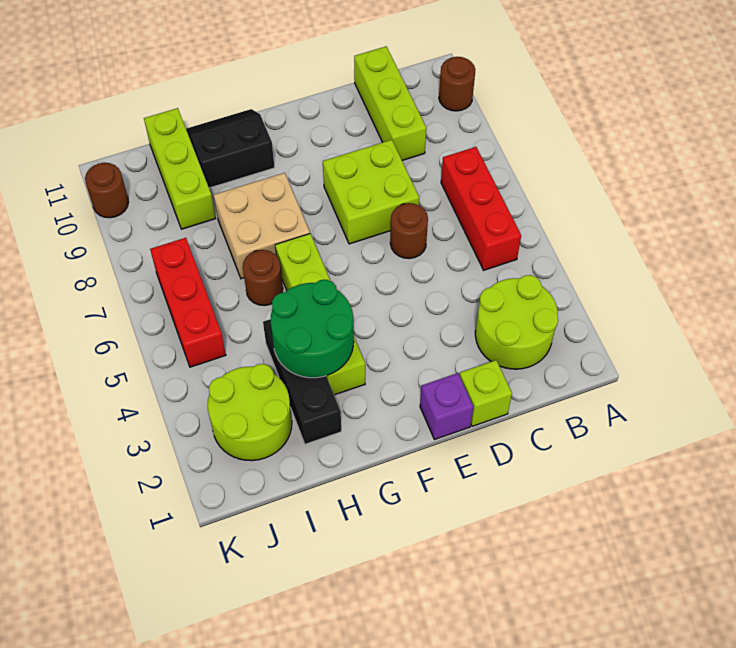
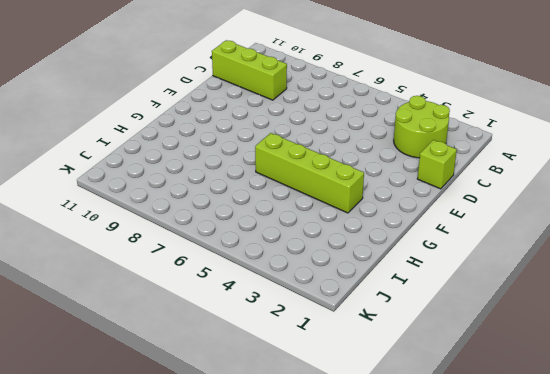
none -> brown round brick A10 level 1
none -> red brick B5:B7 level 1
none -> brown round brick D6 level 1

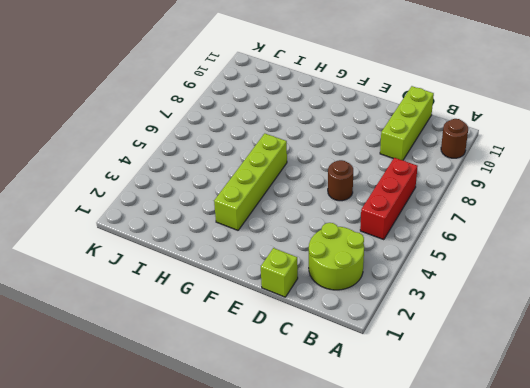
none -> lime brick D7:E8 level 1
none -> purple brick E1 level 1
none -> tan brick G7:H8 level 1

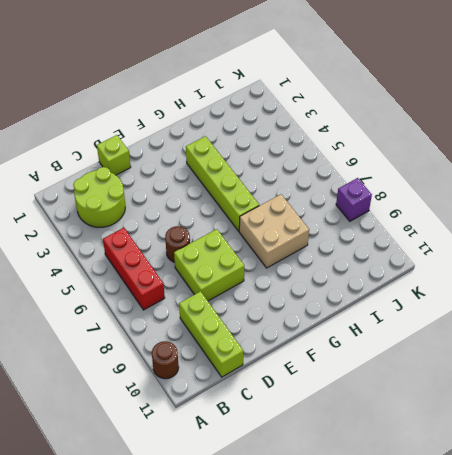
purple brick K8 level 1 -> purple brick E1 level 1
none -> black slope G10:H11 level 1 top 10
none -> black brick H2:H4 level 1
none -> brown round brick H6 level 1

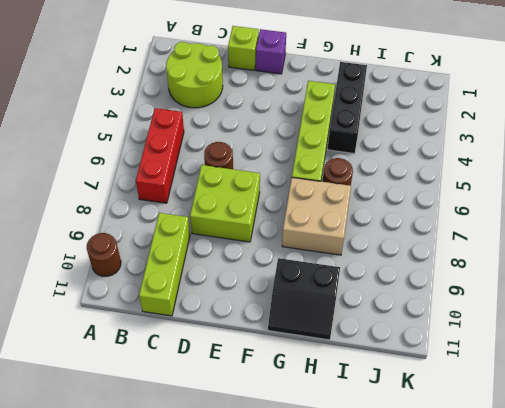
none -> lime round brick I2:J3 level 1
none -> lime brick I9:I11 level 1
none -> red brick J5:J7 level 1

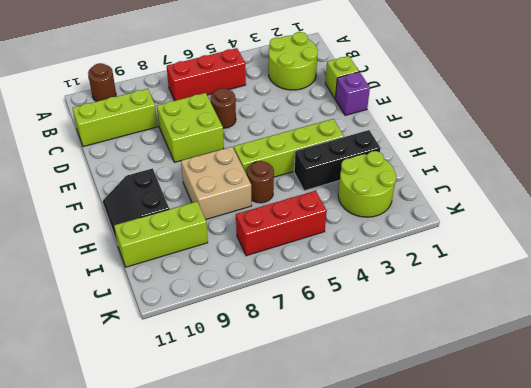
none -> brown round brick K10 level 1
none -> green round brick G3:H4 level 2

